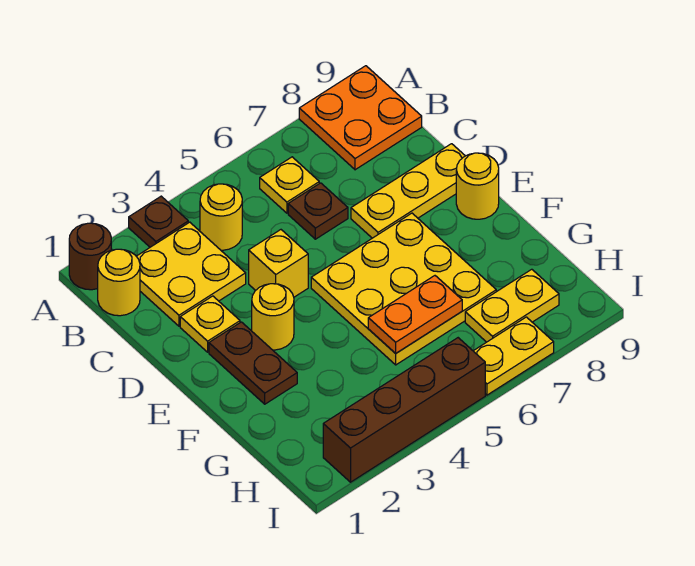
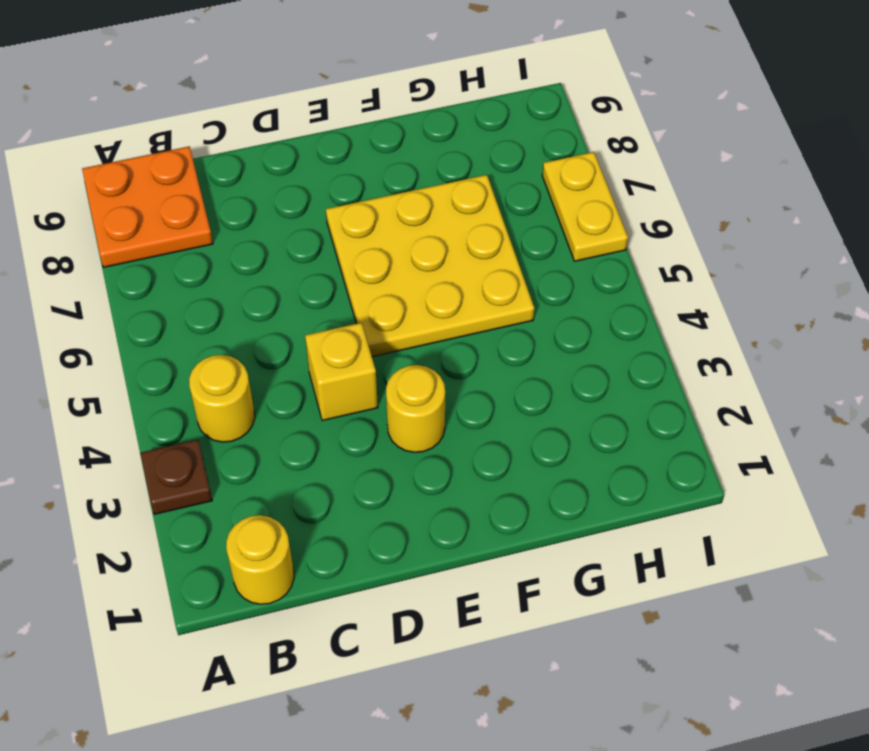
none -> brown round brick A1 level 1
none -> yellow plate B2:C3 level 1
none -> yellow plate B6 level 1

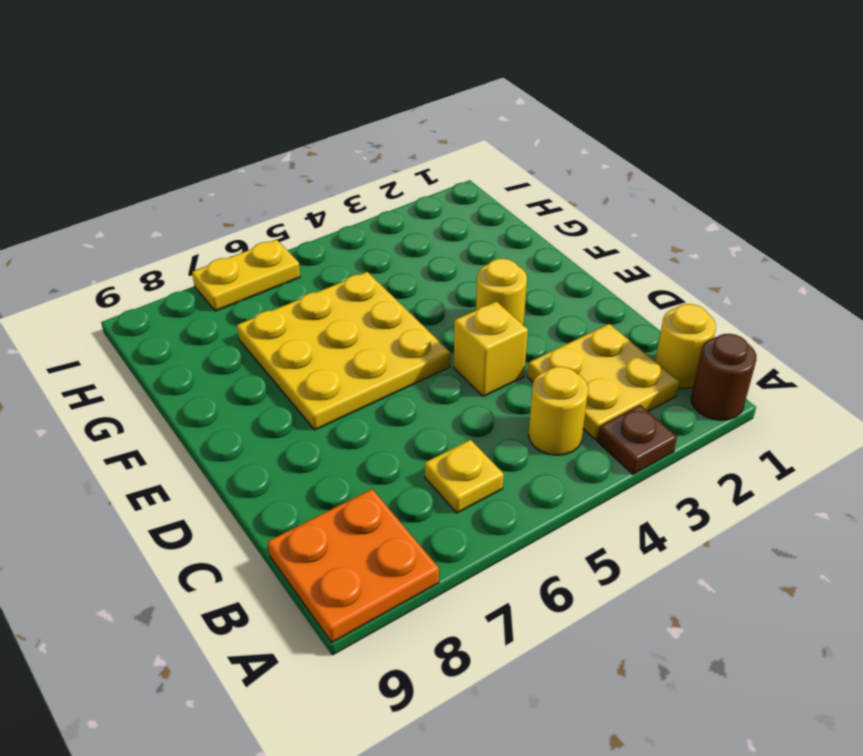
none -> brown plate C6 level 1
none -> yellow plate D2 level 1
none -> yellow plate D7:D9 level 1

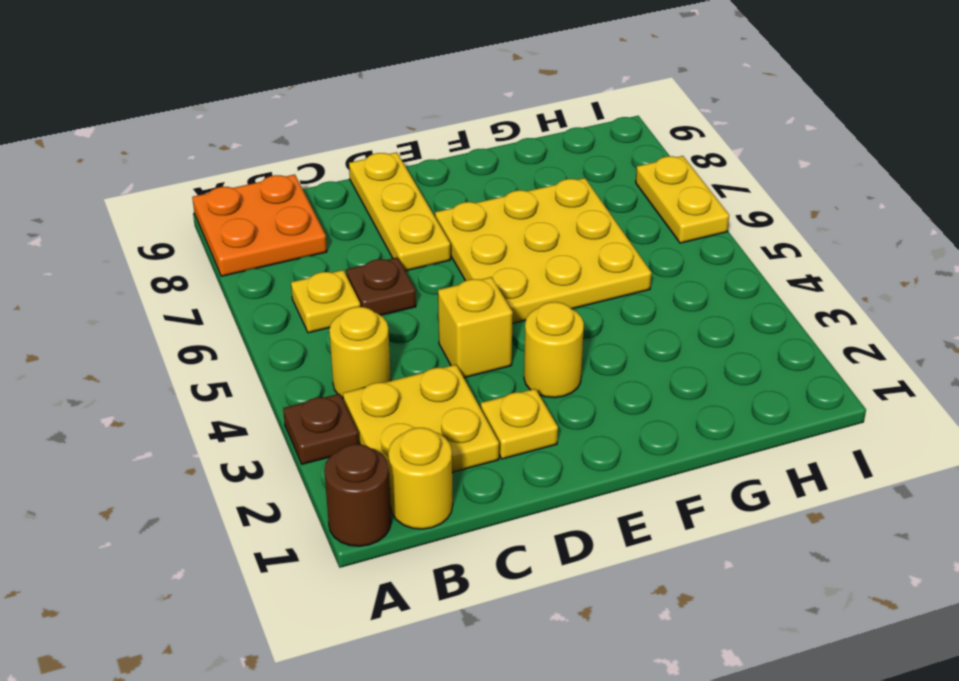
none -> brown plate E2:F2 level 1
none -> yellow round brick E9 level 1
none -> yellow plate H7:H8 level 1

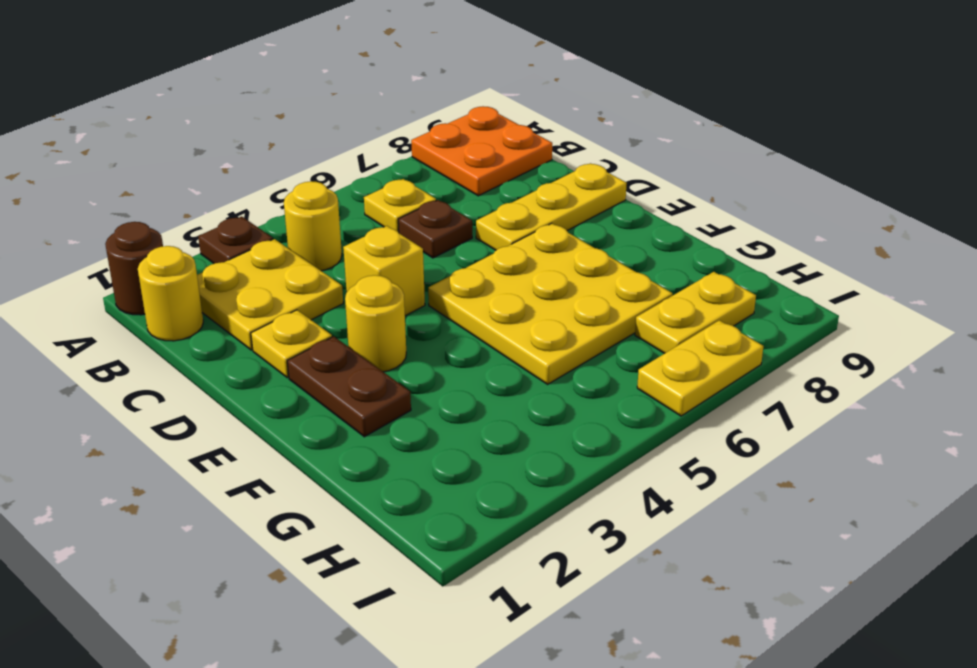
none -> yellow round brick E9 level 1
none -> brown brick I2:I5 level 1
none -> orange plate G5:G6 level 2

